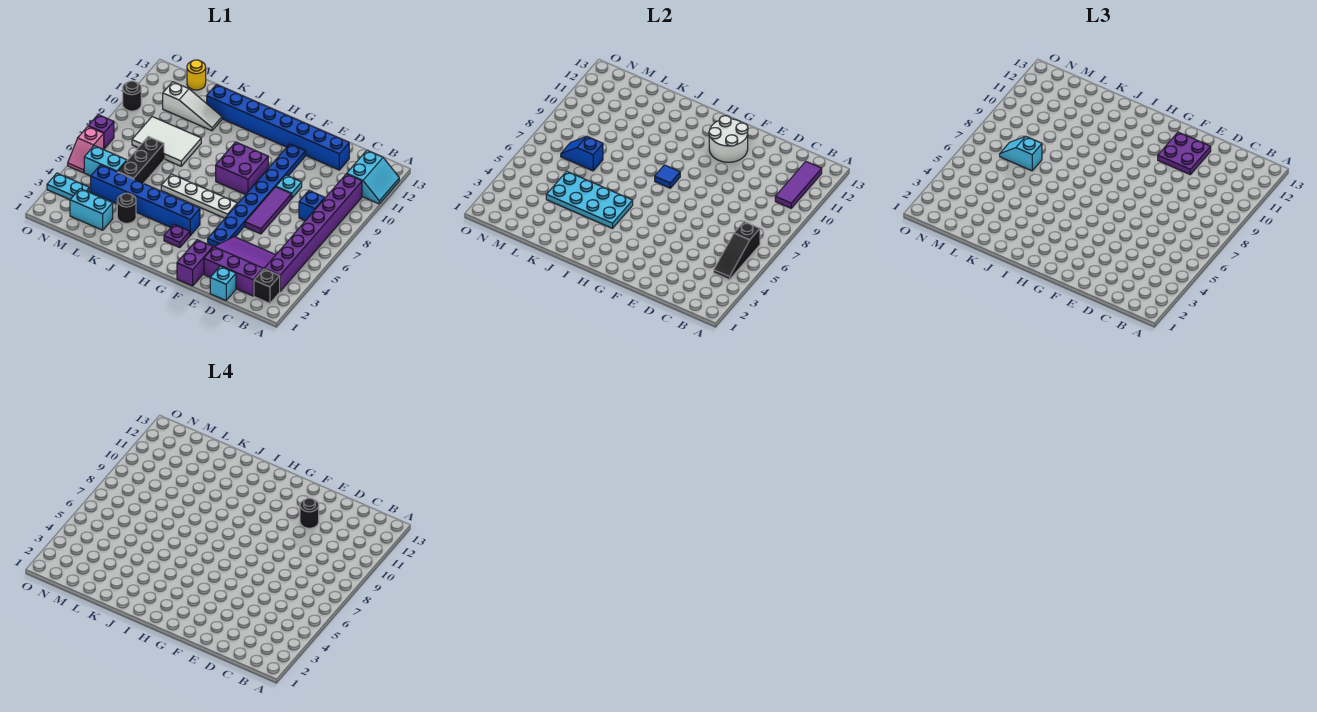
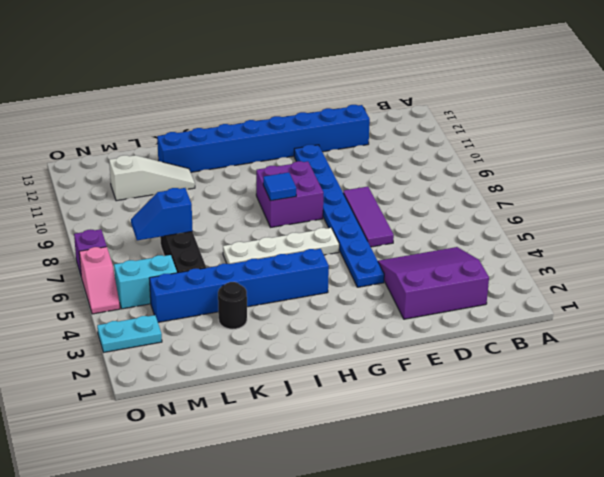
none -> cyan slope A11:B12 level 1 top B
none -> black brick B2 level 1
none -> purple brick B3:B10 level 1
none -> blue brick C8 level 1

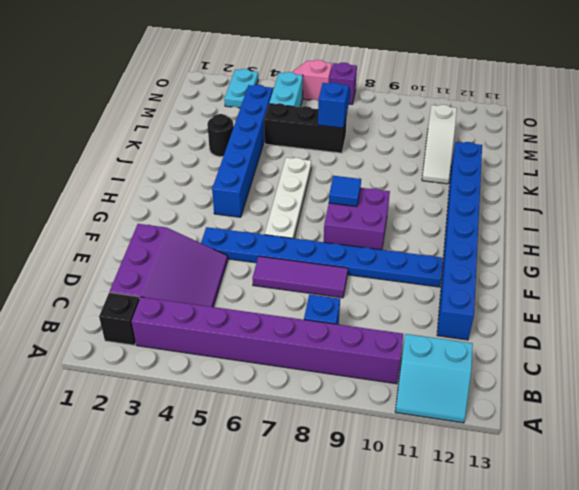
none -> cyan brick D1 level 1
none -> cyan plate E9 level 1
none -> purple brick F1:F2 level 1
none -> purple plate H3 level 1

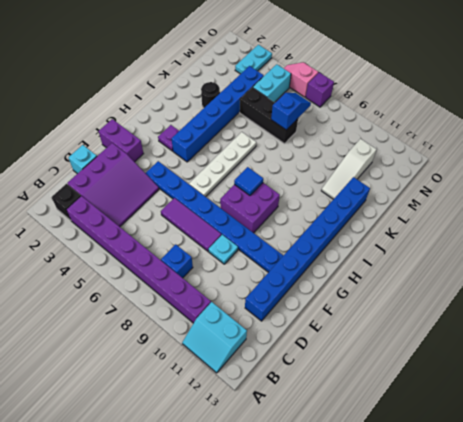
none -> white tile K8:M9 level 1
none -> cyan brick L2:M2 level 1
none -> yellow round brick M13 level 1
none -> black round brick O10 level 1

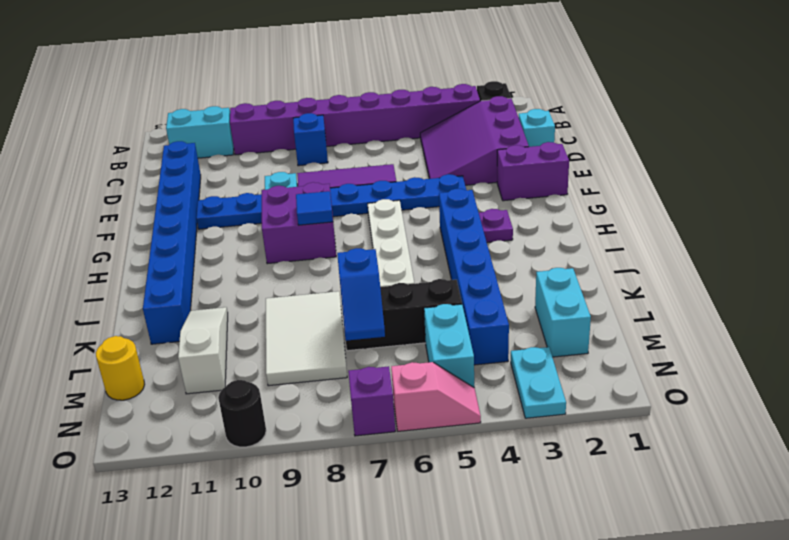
none -> black round brick K3 level 1
none -> black slope B4:B6 level 2 top 6
none -> purple tile B10:B12 level 2
none -> white round brick F11:G12 level 2

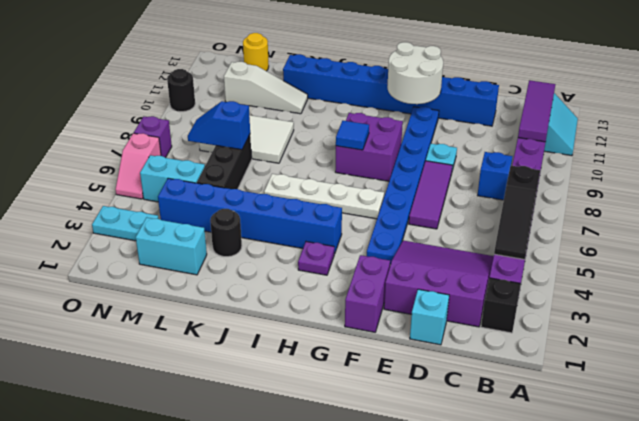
none -> cyan plate I4:L5 level 2
none -> purple plate E11:F12 level 3
none -> cyan slope L7:M7 level 3 top L
none -> black round brick E11 level 4

